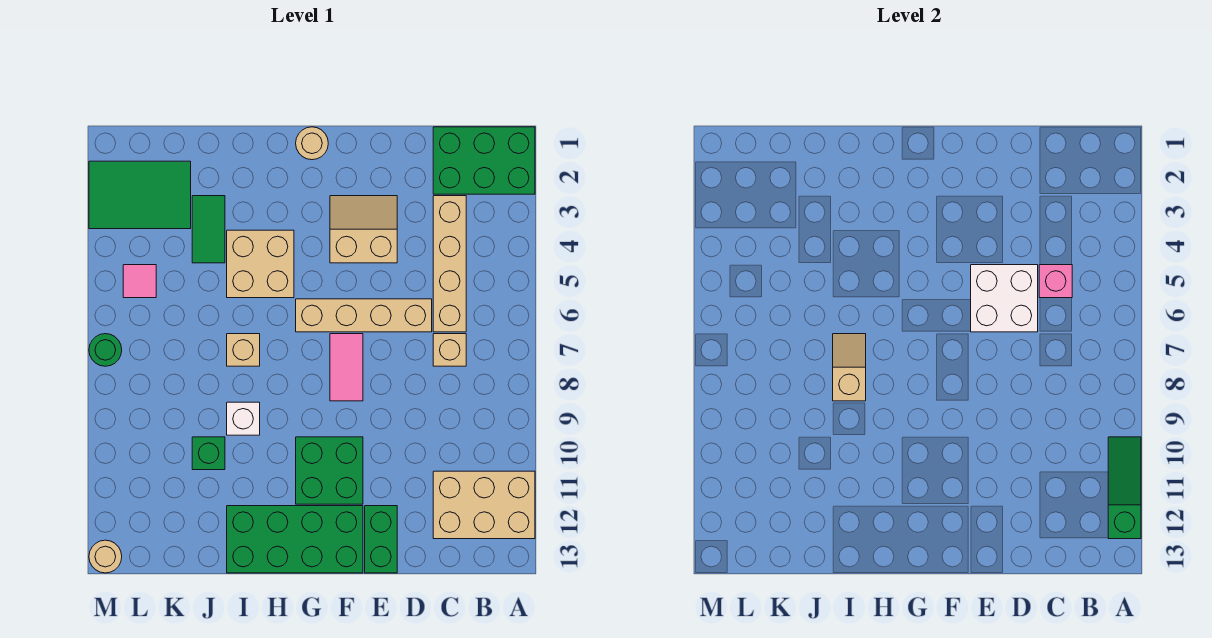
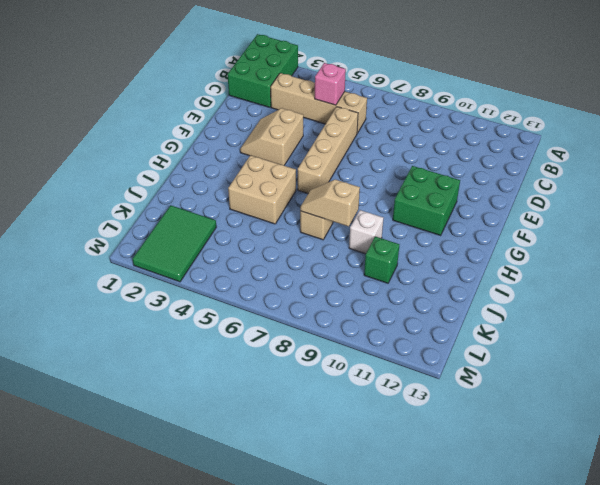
none -> tan brick A11:C12 level 1
none -> tan brick C7 level 1
none -> green brick E12:E13 level 1

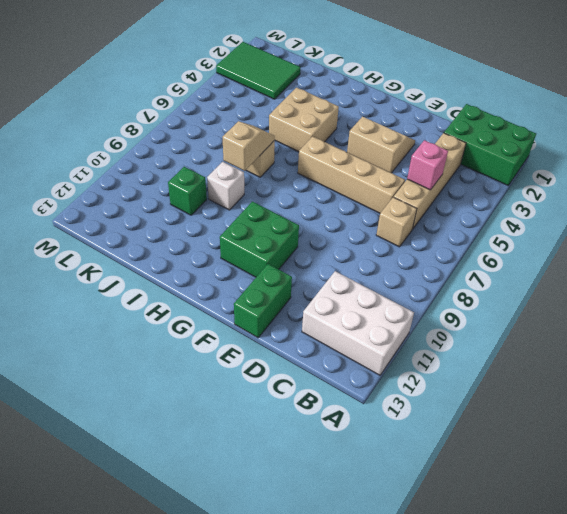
white brick A11:C12 level 1 -> tan brick A11:C12 level 1
none -> pink tile F7:F8 level 1
none -> green brick F12:I13 level 1
none -> tan round brick G1 level 1

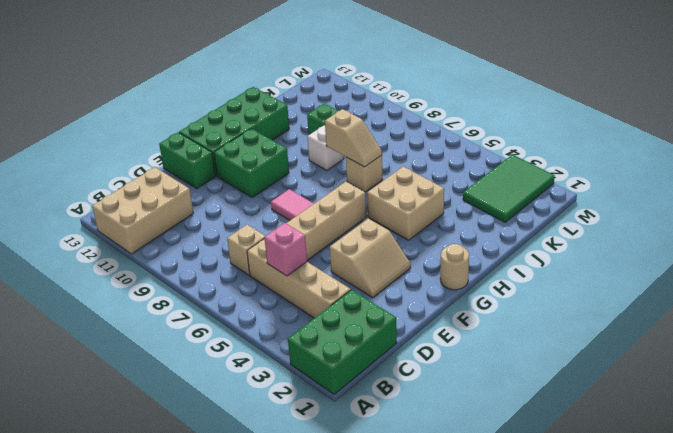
none -> green tile J3:J4 level 1
none -> pink tile L5 level 1
none -> green round brick M7 level 1

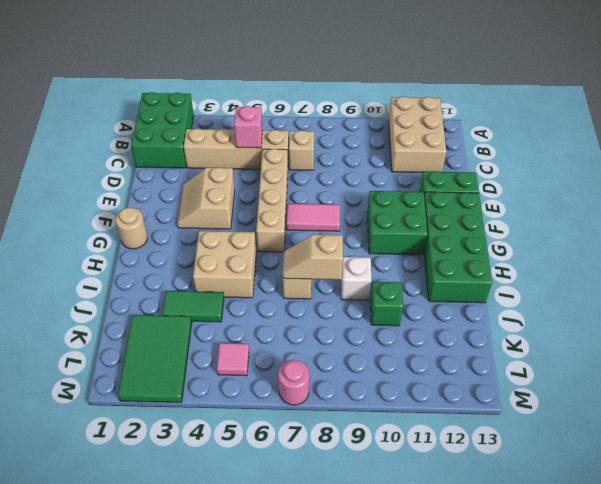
pink round brick M7 level 1 -> green round brick M7 level 1
none -> tan round brick M13 level 1
none -> green slope A10:A12 level 2 top 12
none -> white brick D5:E6 level 2

